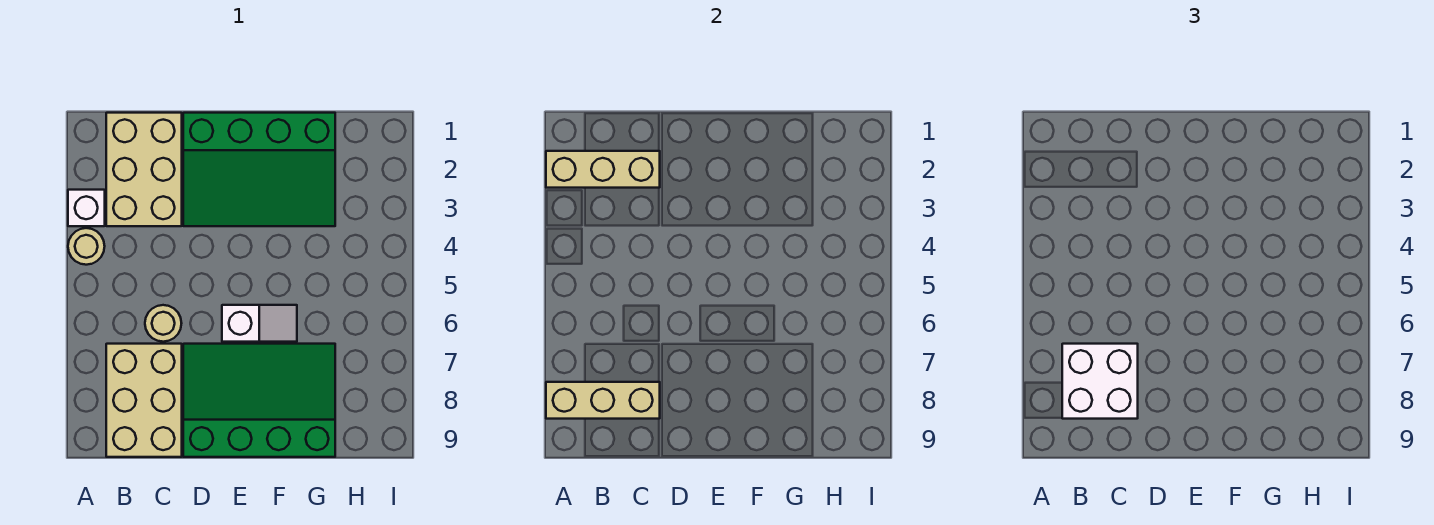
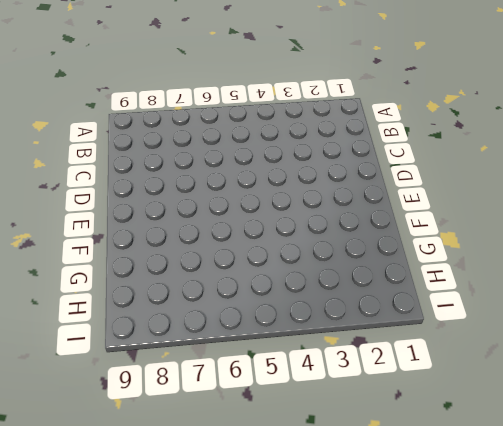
none -> white brick A3 level 1
none -> tan round brick A4 level 1

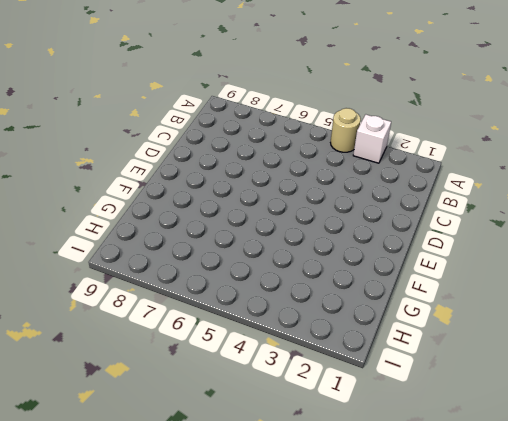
none -> tan brick B1:C3 level 1
none -> tan brick B7:C9 level 1

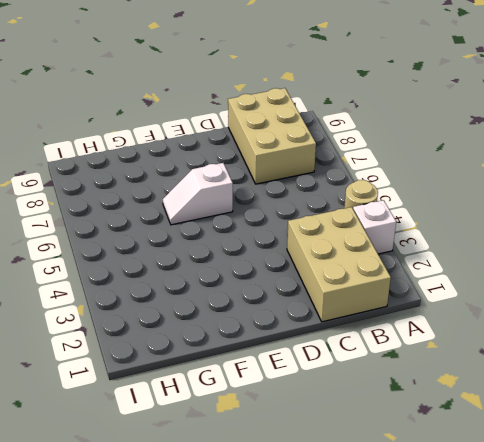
none -> tan round brick C6 level 1
none -> green slope D1:G3 level 1 top 1

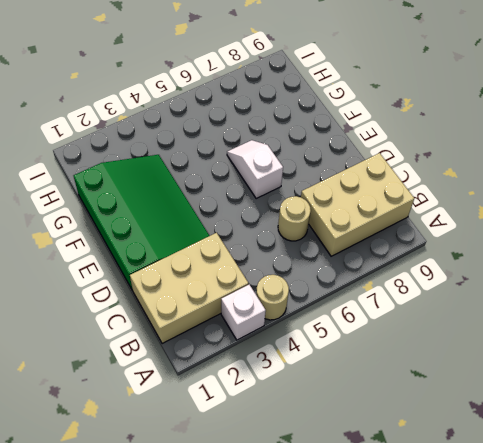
none -> green slope D7:G9 level 1 top 9
none -> tan brick A2:C2 level 2

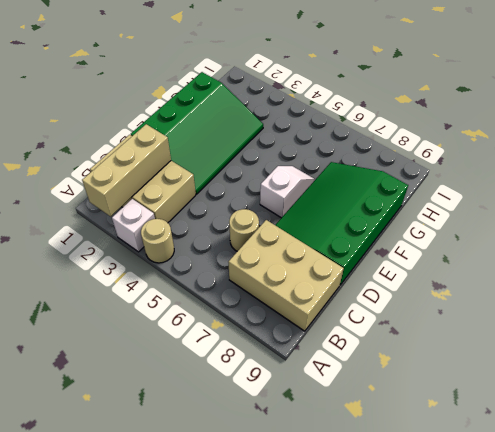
none -> tan brick A8:C8 level 2
none -> white brick B7:C8 level 3

